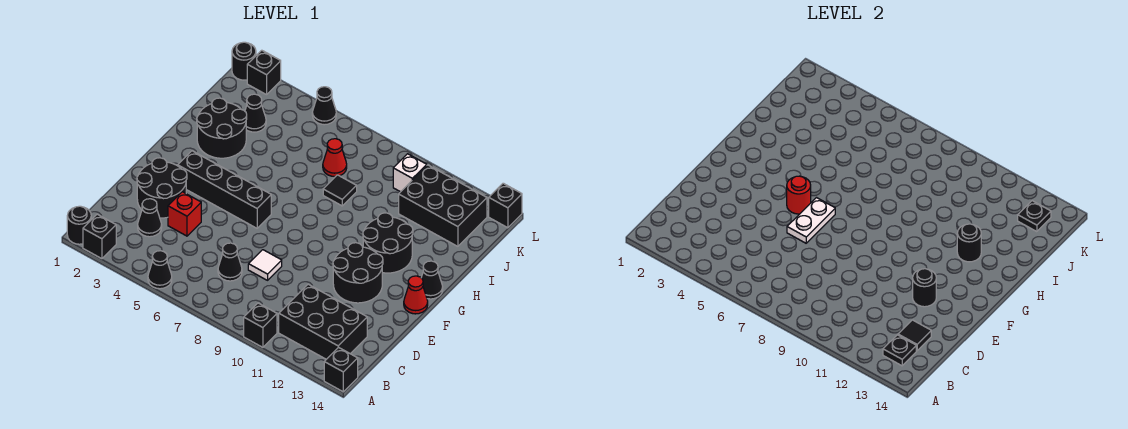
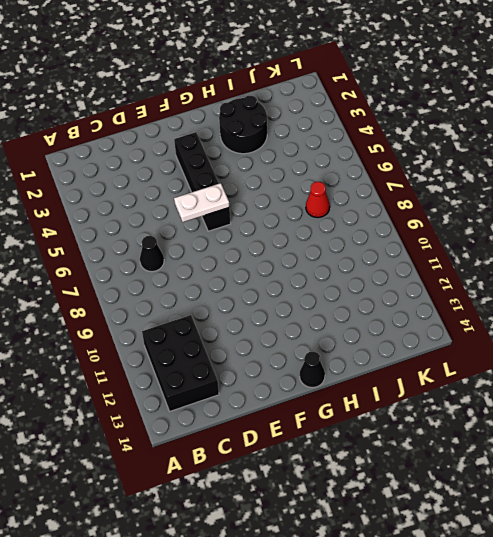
none -> black round brick A1 level 1
none -> black brick A2 level 1
none -> black cone A5 level 1
none -> black brick A10 level 1

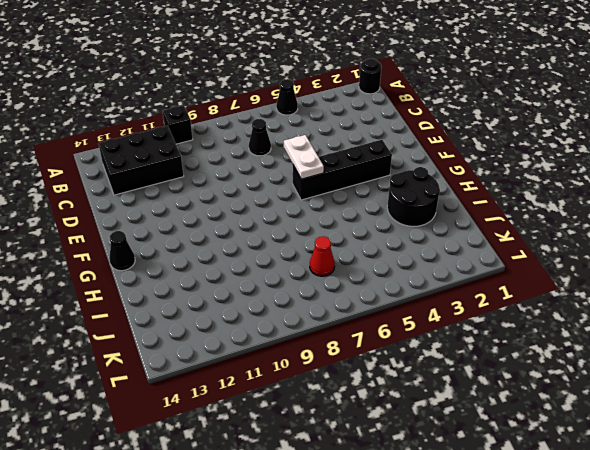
none -> black brick A2 level 1
none -> black brick A14 level 1
none -> black cone C3 level 1
none -> black round brick D2:E3 level 1

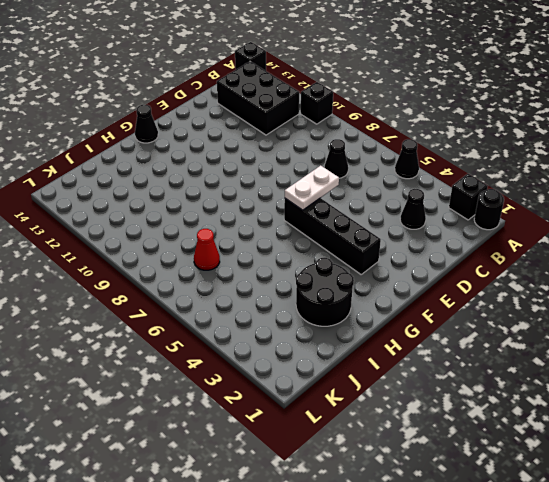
none -> black round brick D2:E3 level 1
none -> red brick D4 level 1
none -> white tile D8 level 1
none -> black round brick E11:F12 level 1

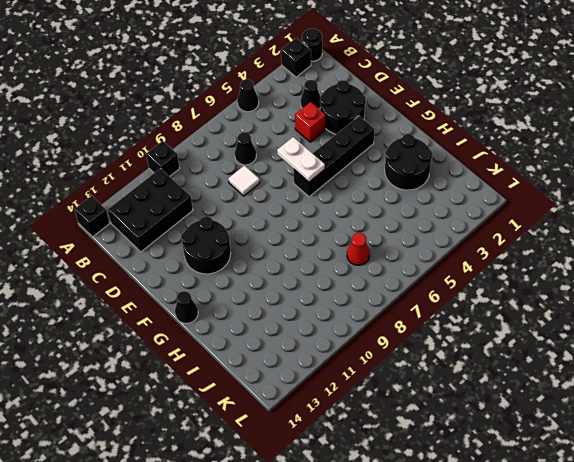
none -> red cone F14 level 1
none -> black round brick G11:H12 level 1
none -> black tile I8 level 1
none -> black cone J3 level 1

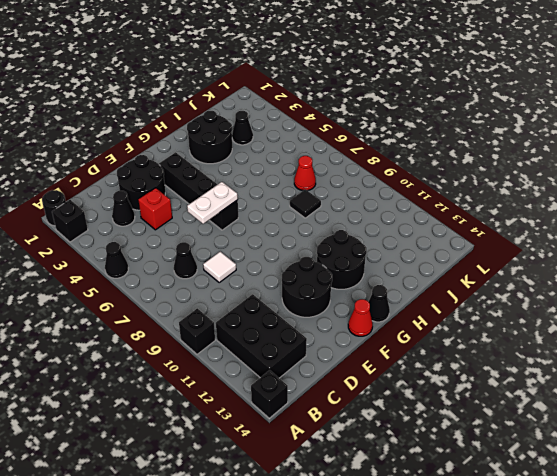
none -> black brick J11:K13 level 1
none -> white brick K10 level 1
none -> black round brick L1 level 1
none -> black brick L2 level 1

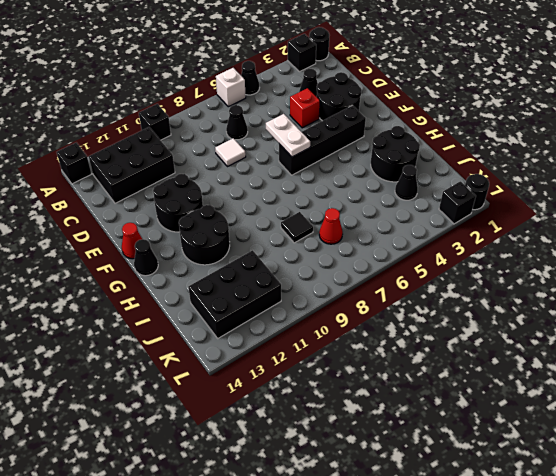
white brick A6 level 1 -> white brick K10 level 1
none -> black cone L5 level 1
none -> black brick L14 level 1
none -> black plate B13 level 2
none -> black tile C13 level 2

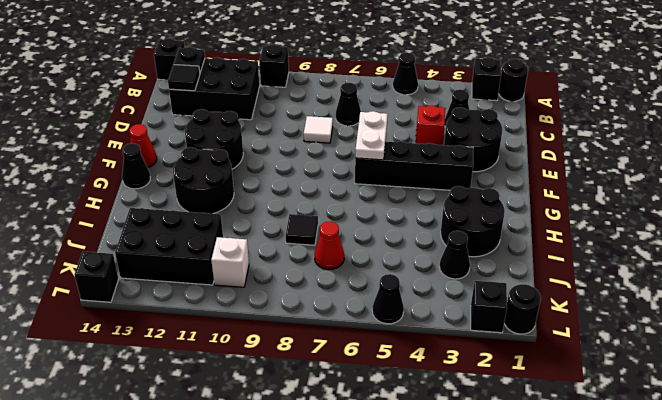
none -> black round brick E12 level 2
none -> red round brick F5 level 2
none -> black round brick H12 level 2
none -> black plate K13 level 2

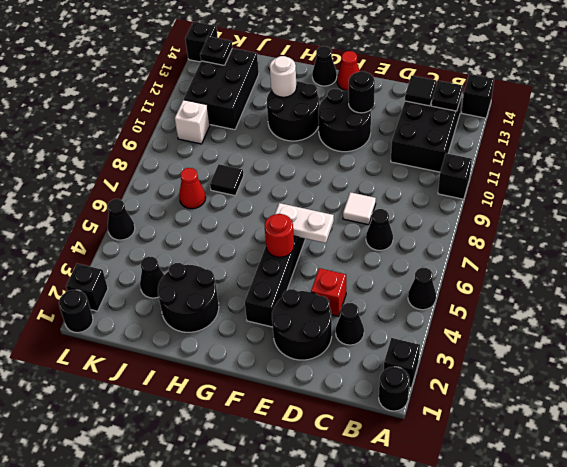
white round brick H12 level 2 -> black round brick H12 level 2

